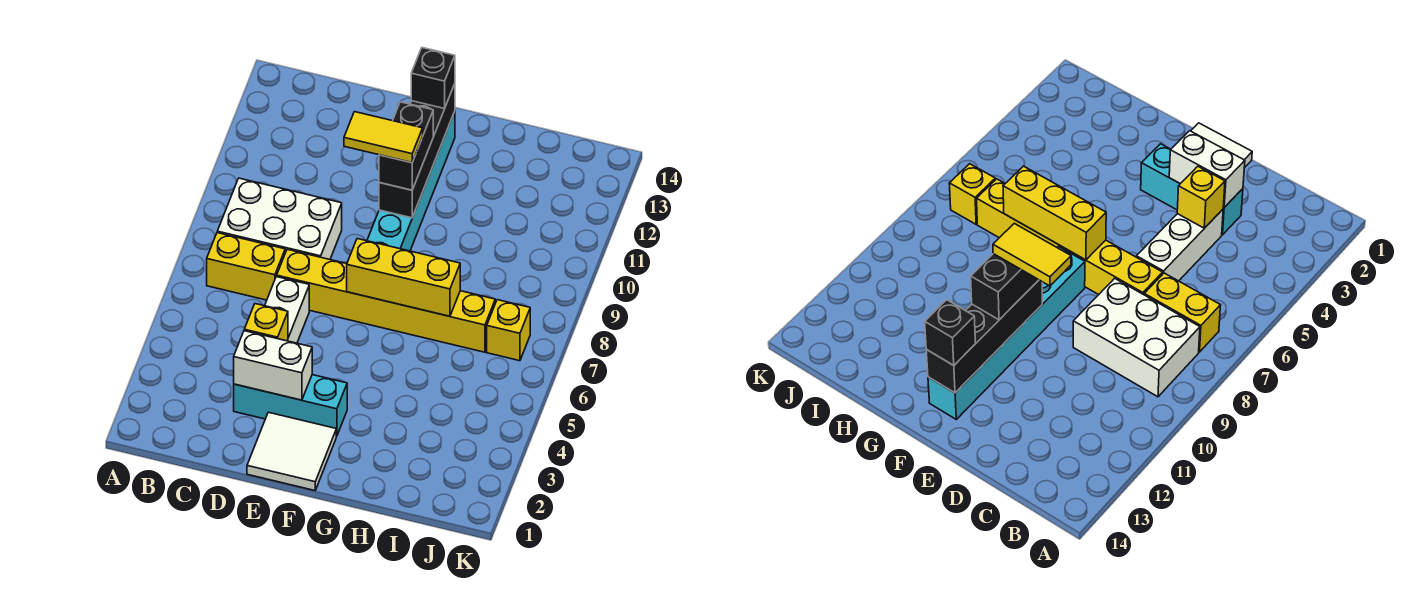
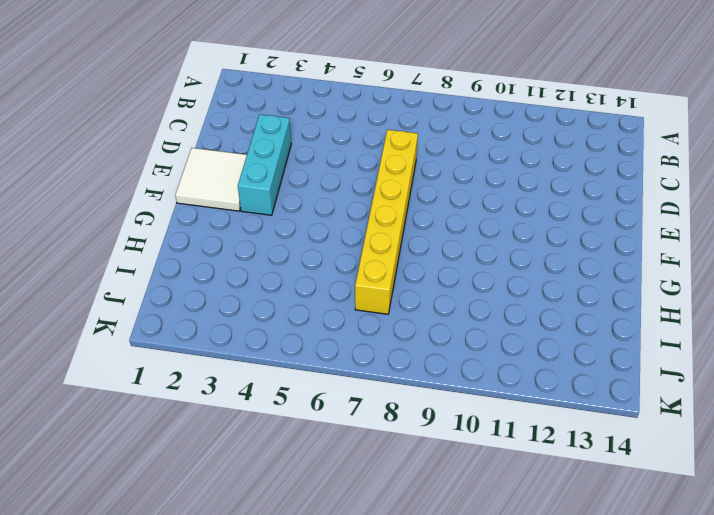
none -> yellow brick B7:C7 level 1
none -> white brick B8:D9 level 1
none -> white brick D4:D6 level 1

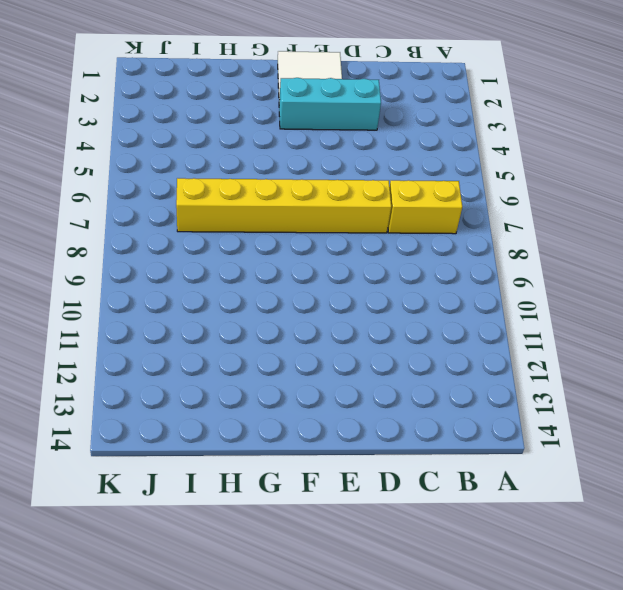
none -> white brick B8:D9 level 1
none -> white brick D4:D6 level 1
none -> cyan brick F8:F13 level 1

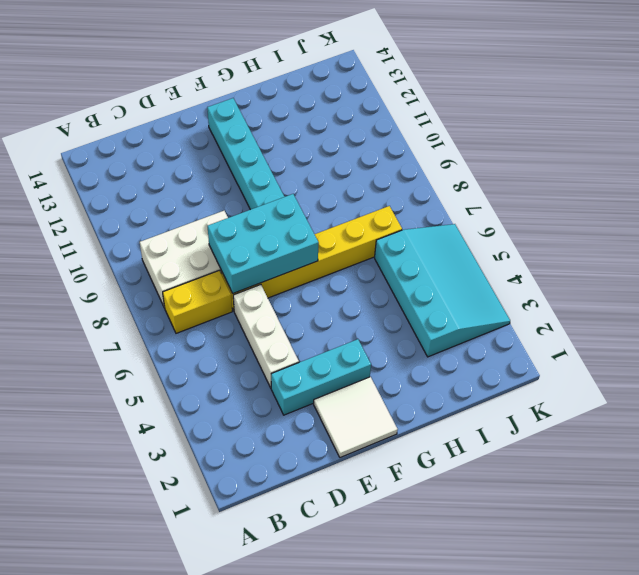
cyan brick D7:F8 level 2 -> yellow brick F7:H7 level 2
cyan slope I3:K6 level 1 top I -> none
none -> yellow brick J7 level 1
none -> white brick D3:E3 level 2
none -> yellow brick D4 level 2

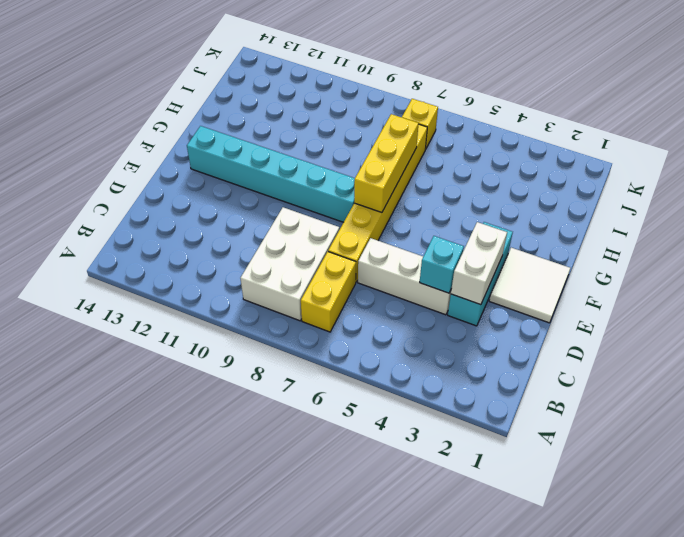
cyan brick D4 level 2 -> yellow brick D4 level 2
none -> black brick F10:F13 level 2
none -> black brick F10:F11 level 3
none -> black brick F13 level 3

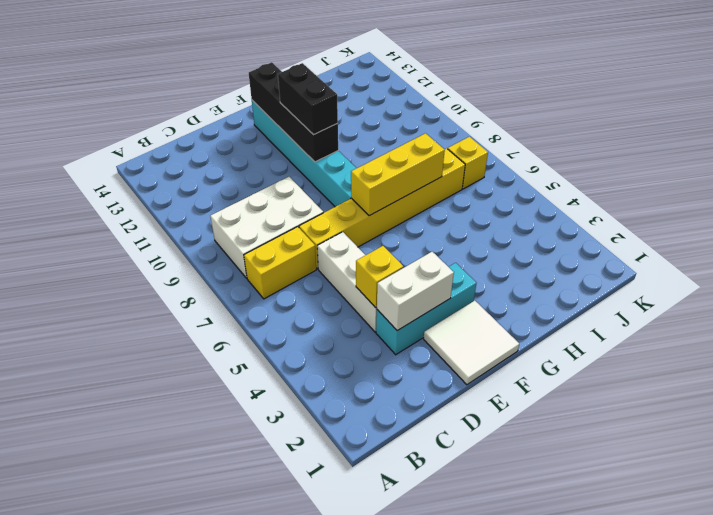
none -> black brick F13 level 3
none -> yellow tile E10:F10 level 4

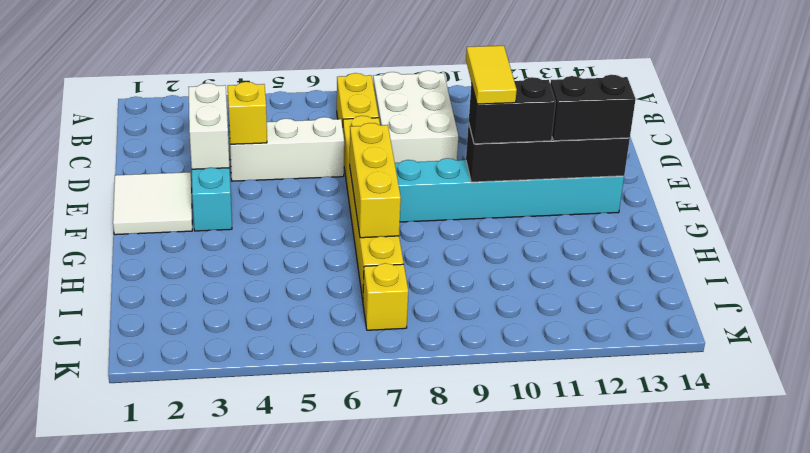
black brick F12:F13 level 3 -> black brick F13 level 3

